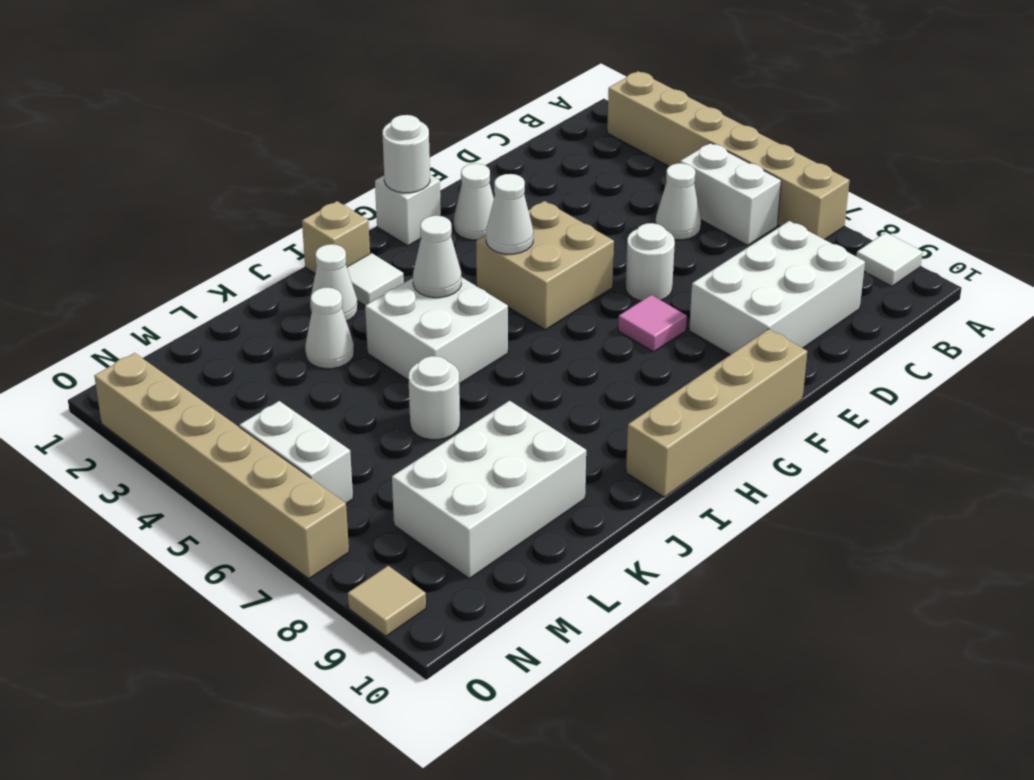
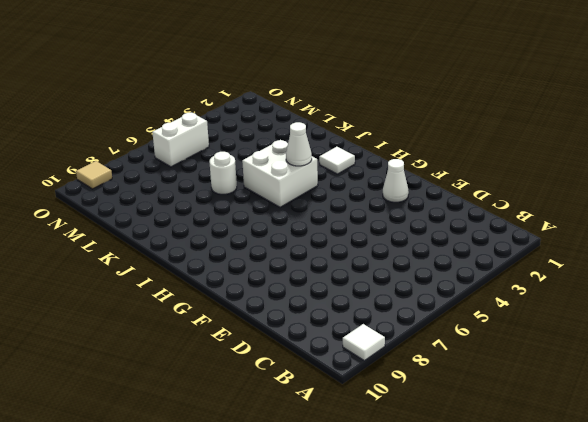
none -> tan brick A2:A7 level 1
none -> white brick B5:B6 level 1
none -> white cone C5 level 1

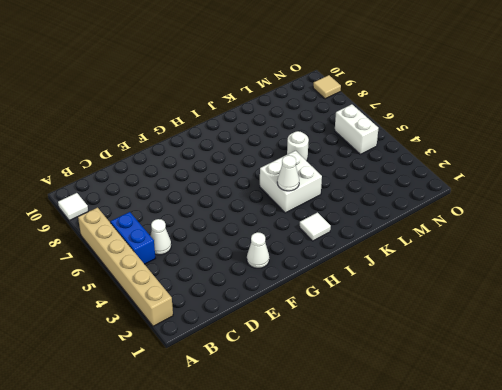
blue brick B5:B6 level 1 -> white brick B5:B6 level 1
none -> white brick C8:E9 level 1
none -> white round brick E6 level 1
none -> tan brick F4:G5 level 1

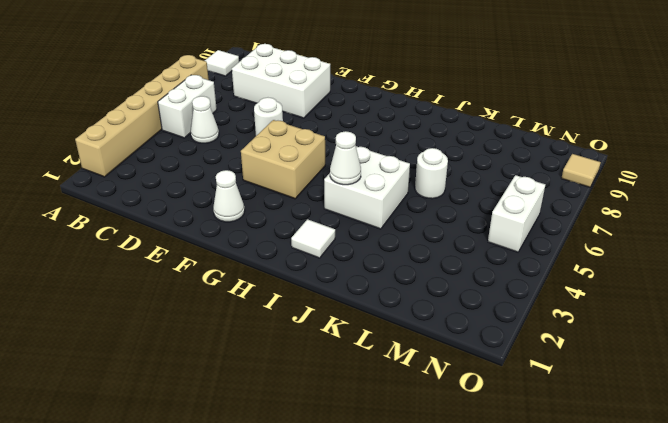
none -> pink tile F7 level 1
none -> tan brick F10:I10 level 1
none -> white brick G1 level 1

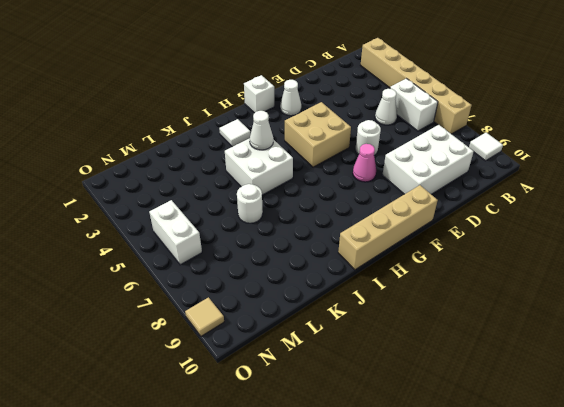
pink cone F7 level 1 -> pink tile F7 level 1
none -> tan brick I1 level 1
none -> white cone J2 level 1
none -> white cone K3 level 1

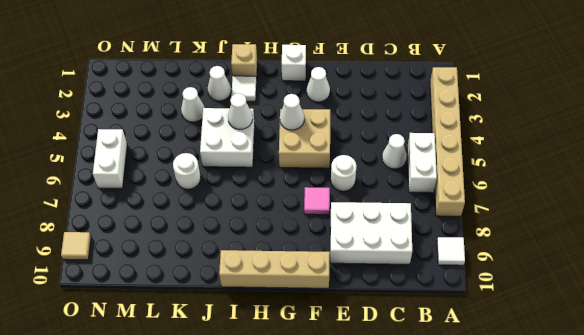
none -> white brick K8:M9 level 1
none -> tan brick O2:O7 level 1
none -> white round brick G1 level 2

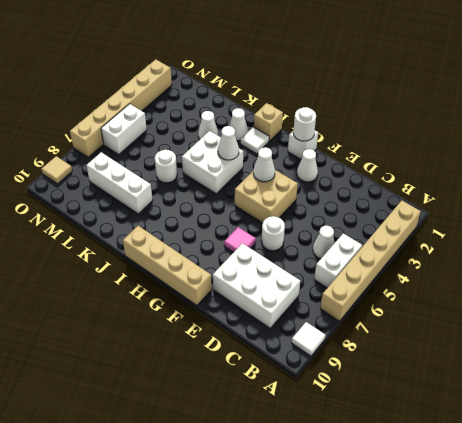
white brick K8:M8 level 1 -> white brick K8:M9 level 1

